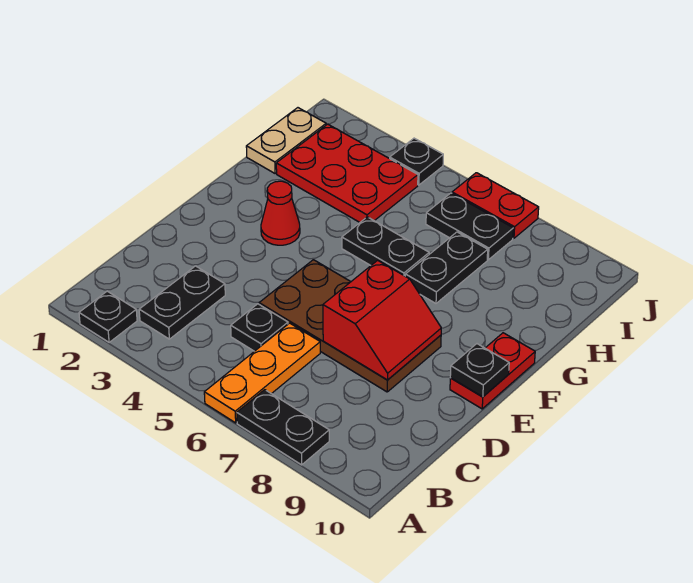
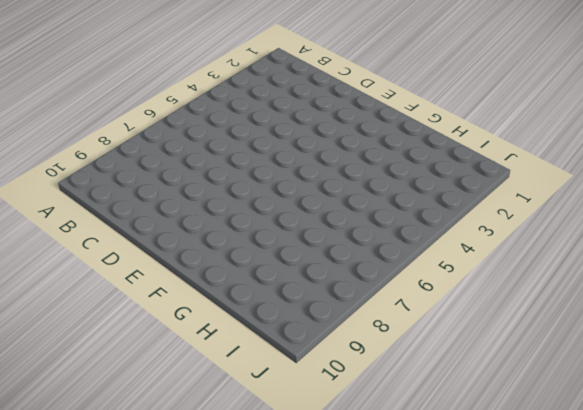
none -> black plate A2 level 1
none -> orange plate A6:C6 level 1
none -> black plate A7:A8 level 1

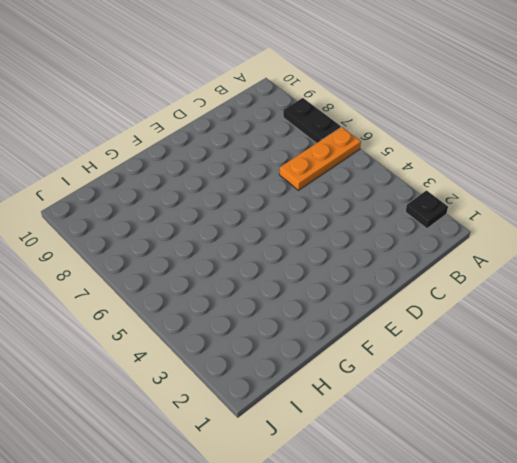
none -> black plate B3:C3 level 1
none -> black plate C5 level 1
none -> brown plate D5:E8 level 1

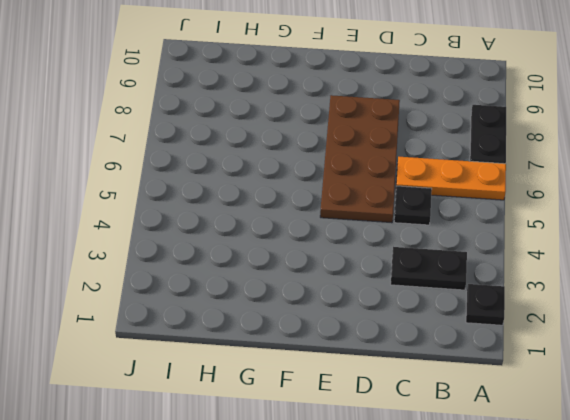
none -> red plate E10:F10 level 1
none -> red cone F3 level 1
none -> black plate G5:G6 level 1

